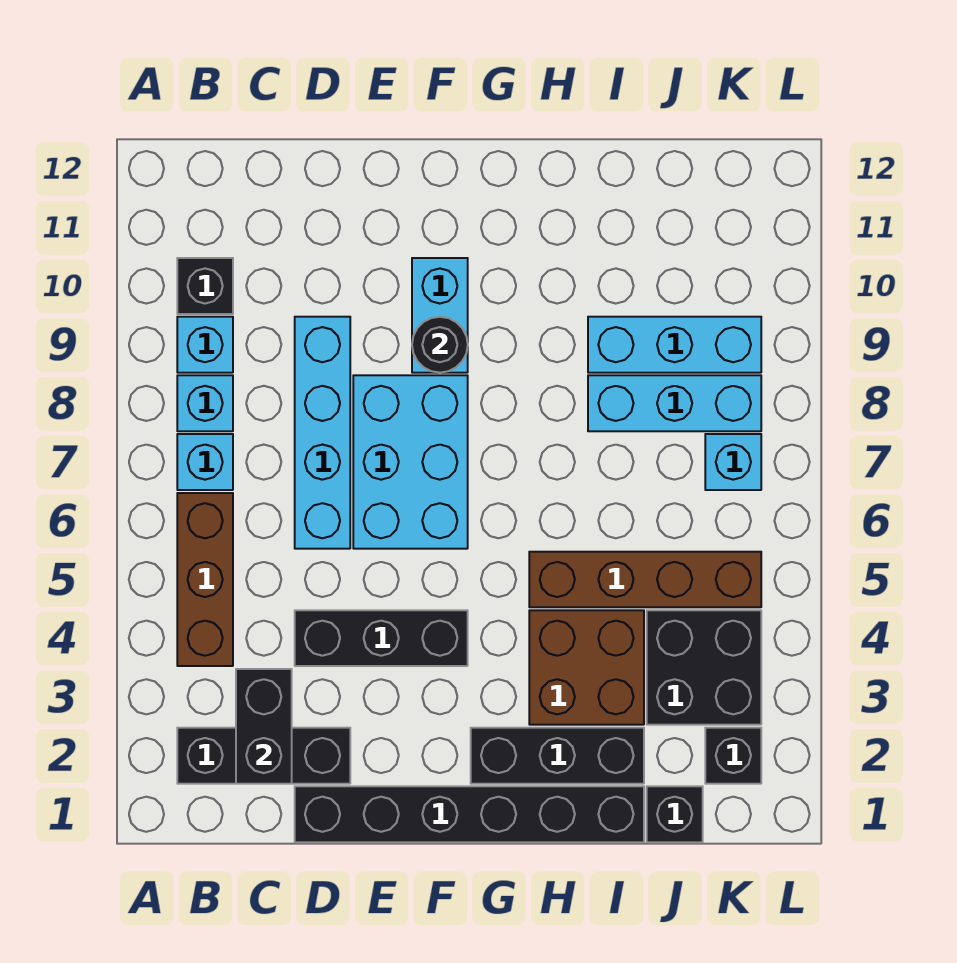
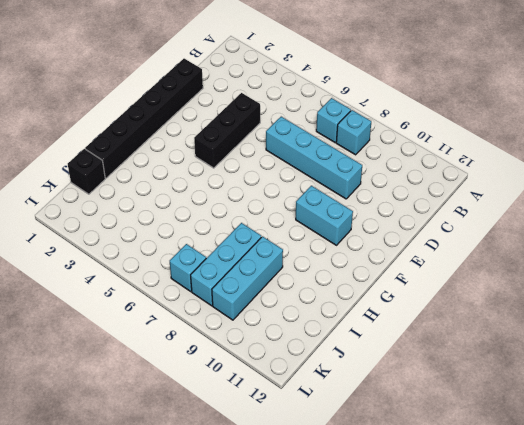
none -> black brick B2:D2 level 1
none -> brown brick B4:B6 level 1
none -> cyan brick B9 level 1

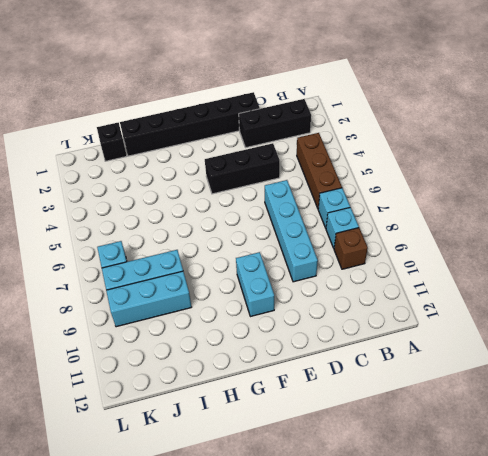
brown brick B9 level 1 -> cyan brick B9 level 1
none -> black brick B10 level 1
none -> cyan brick E6:F8 level 1
none -> black brick G2:I2 level 1

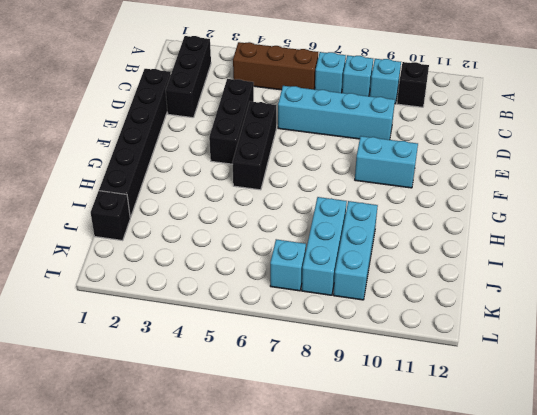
black brick E5:G5 level 1 -> black brick G2:I2 level 1
none -> cyan brick E6:F8 level 1
none -> brown brick H3:I4 level 1
none -> brown brick H5:K5 level 1

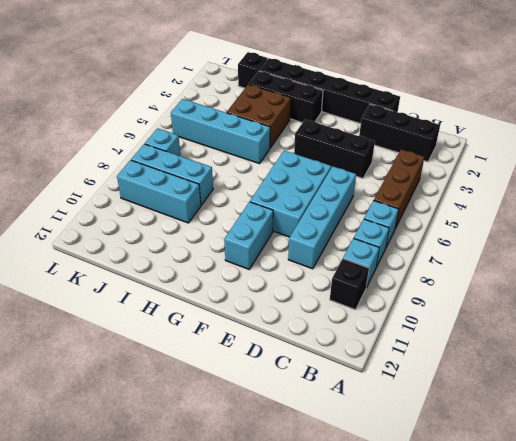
cyan brick H5:K5 level 1 -> brown brick H5:K5 level 1
none -> black brick J3:K4 level 1
none -> black brick K2 level 1
none -> black brick C2:C3 level 2

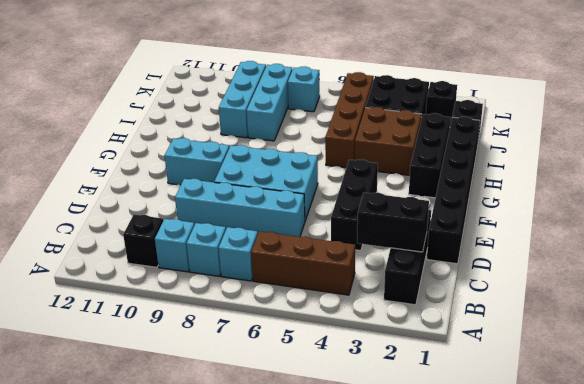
none -> black round brick F9 level 2

